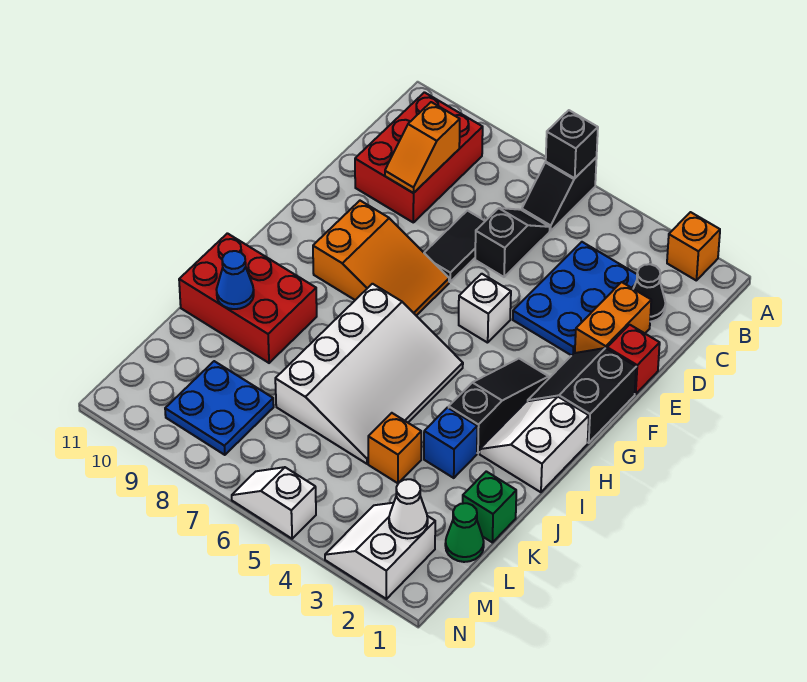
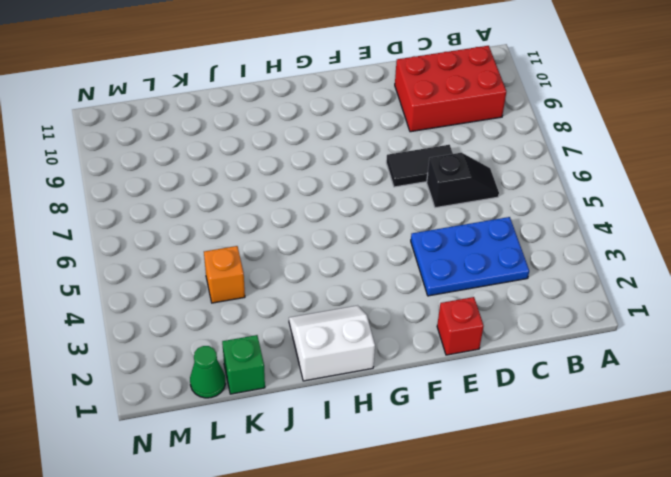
none -> orange brick A2 level 1
none -> black slope A6:B6 level 1 top A
none -> black cone C2 level 1

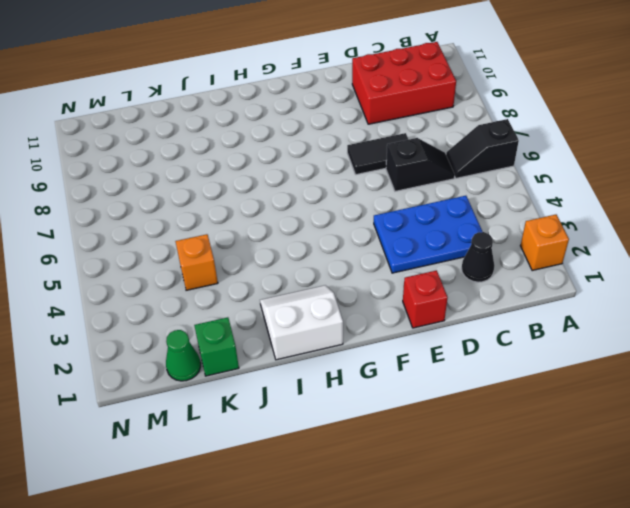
none -> orange brick D2:E2 level 1
none -> black slope F1:G2 level 1 top 1
none -> white brick F5 level 1

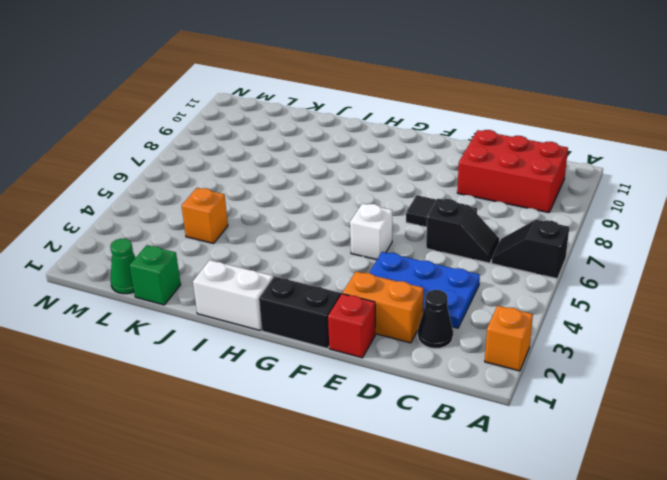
none -> orange slope F7:G9 level 1 top 9
none -> black slope G3:I3 level 1 top I
none -> white slope H5:K7 level 1 top 7

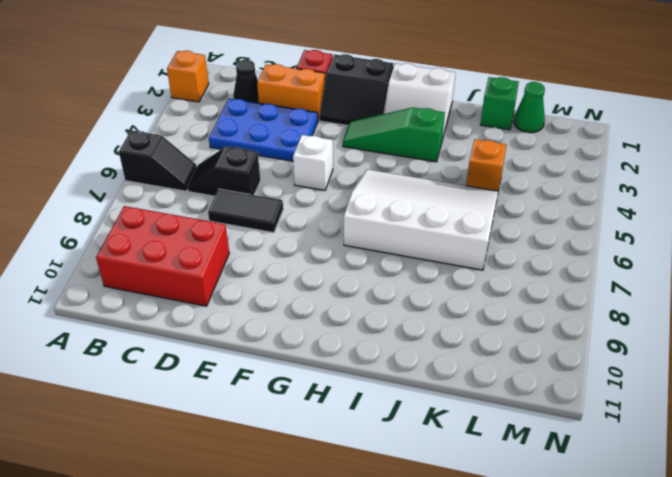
green slope G3:I3 level 1 top I -> black slope G3:I3 level 1 top I
none -> orange slope F7:G9 level 1 top 9
none -> red brick I9:J11 level 1
none -> blue brick J3 level 1

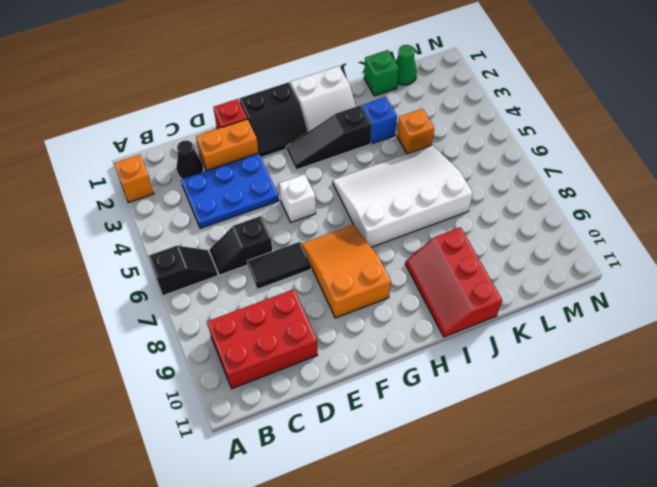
red slope I9:J11 level 1 top J -> red brick I9:J11 level 1
none -> blue plate L8:M9 level 1
none -> white slope M2:N3 level 1 top 2
none -> white slope N5:N6 level 1 top 5

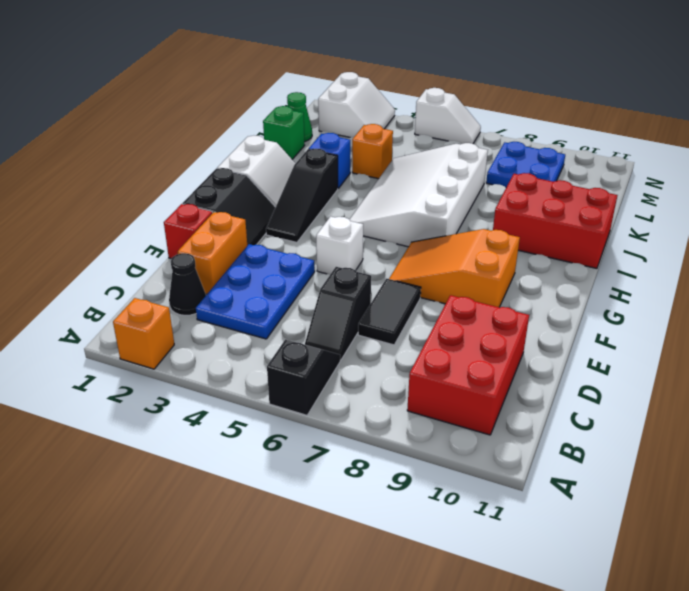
none -> black brick A6 level 2
none -> orange slope C9:D9 level 2 top C
none -> blue cone J10 level 2

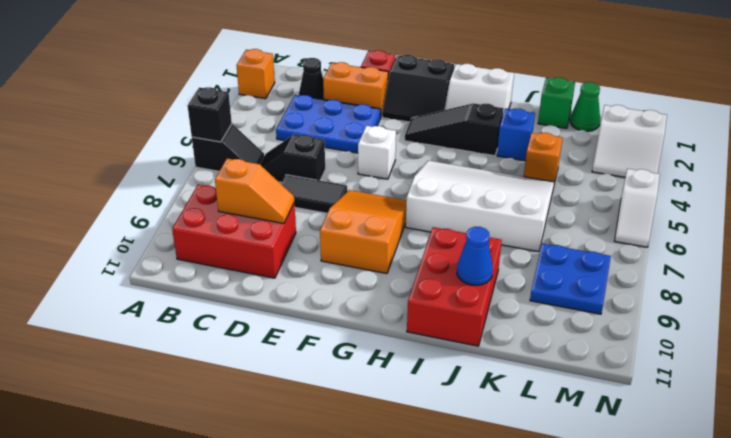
none -> white cone M2 level 2

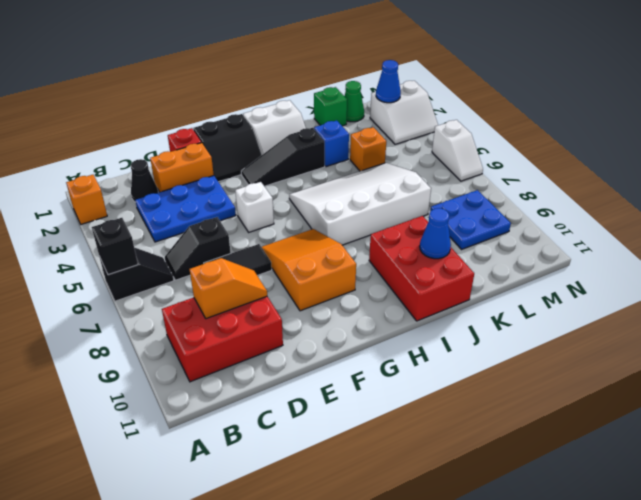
blue cone M2 level 2 -> white cone M2 level 2

